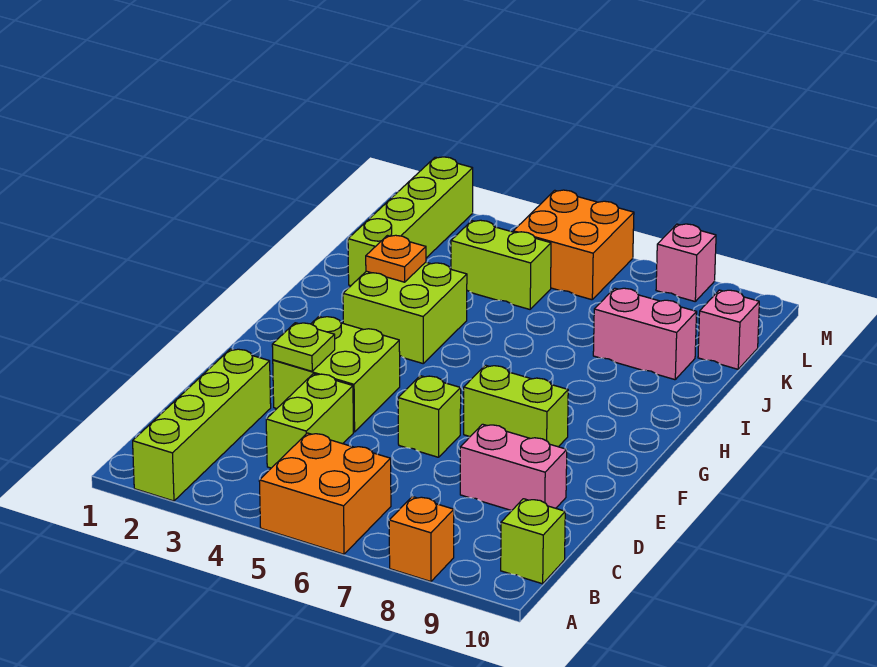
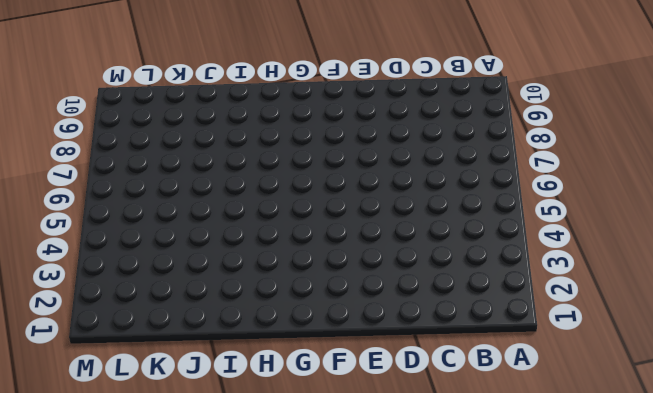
none -> lime brick A2:D2 level 1
none -> orange brick A5:B6 level 1
none -> orange brick A8 level 1

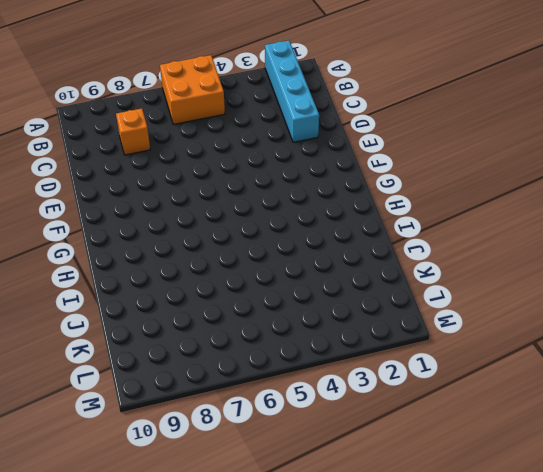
cyan brick A2:D2 level 1 -> lime brick A2:D2 level 1
orange brick C8 level 1 -> orange brick A8 level 1
none -> lime brick B10 level 1
none -> lime brick C4:D4 level 1
none -> pink brick D8:D9 level 1

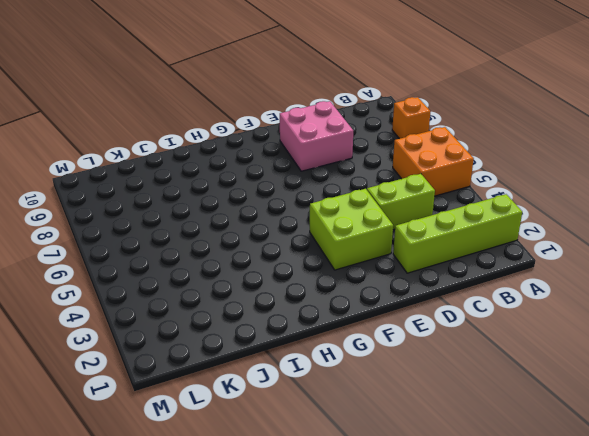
pink brick D8:E9 level 1 -> pink brick D8:D9 level 1
none -> lime brick B10 level 1
none -> lime brick E6 level 1
none -> lime brick F7:F8 level 1

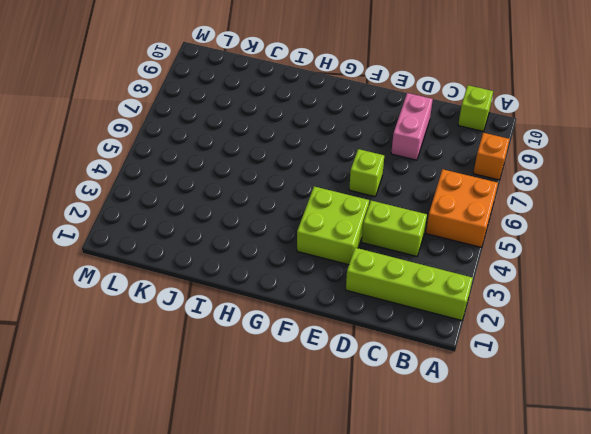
none -> lime brick F7:F8 level 1
none -> lime brick H3:I4 level 1
none -> lime brick J2:M2 level 1

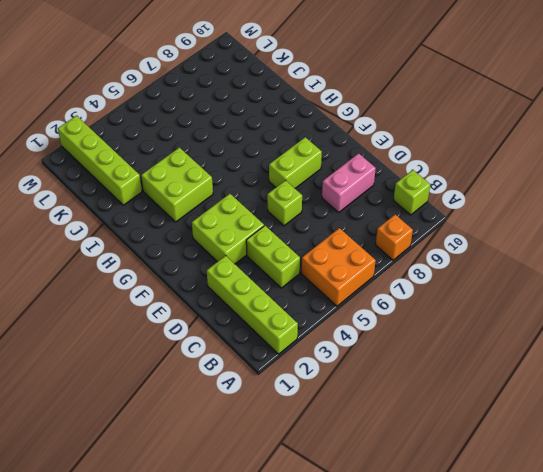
none -> pink brick J8:J9 level 1
none -> lime brick K4:K5 level 1
none -> pink brick K10 level 1

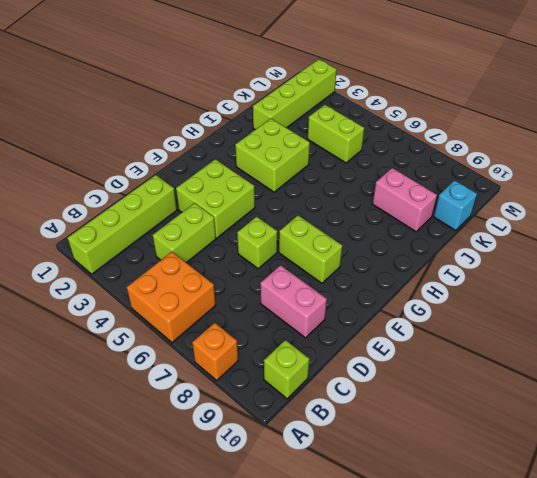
cyan brick K10 level 1 -> pink brick K10 level 1
none -> orange brick L5:M6 level 1
none -> pink brick M8 level 1
none -> lime plate E3 level 2

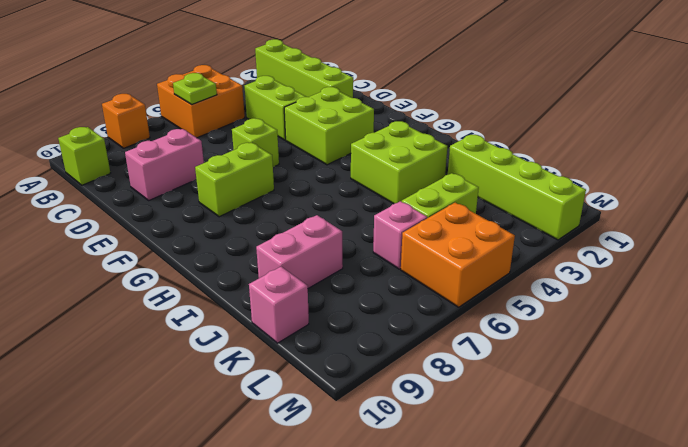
lime plate B6 level 2 -> lime plate E3 level 2
pink brick K6 level 1 -> pink brick M8 level 1
none -> orange plate I3 level 2

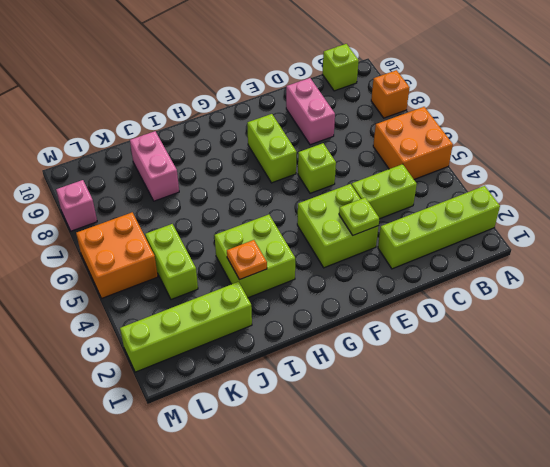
none -> pink brick K10 level 1

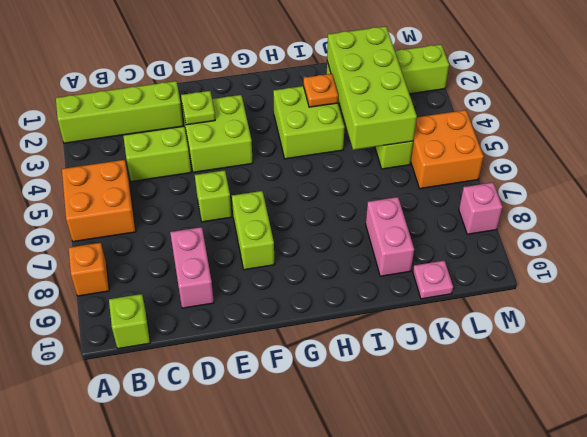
lime brick J2:K5 level 2 -> none
pink plate K10 level 1 -> pink brick K10 level 1

